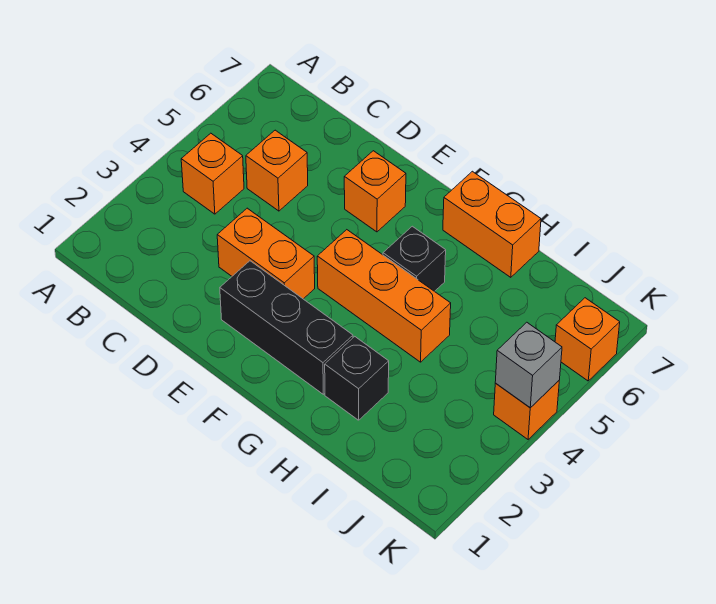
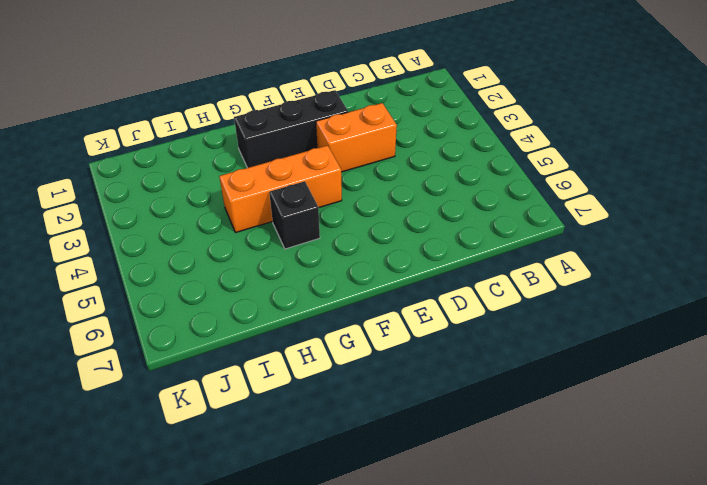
none -> orange brick B4 level 1
none -> orange brick C5 level 1
none -> orange brick E6 level 1

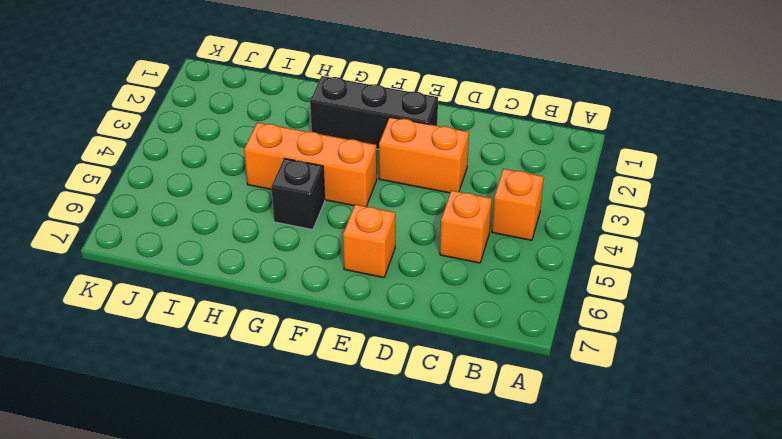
none -> orange brick G7:H7 level 1
none -> black brick H2 level 1
none -> orange brick K4 level 1

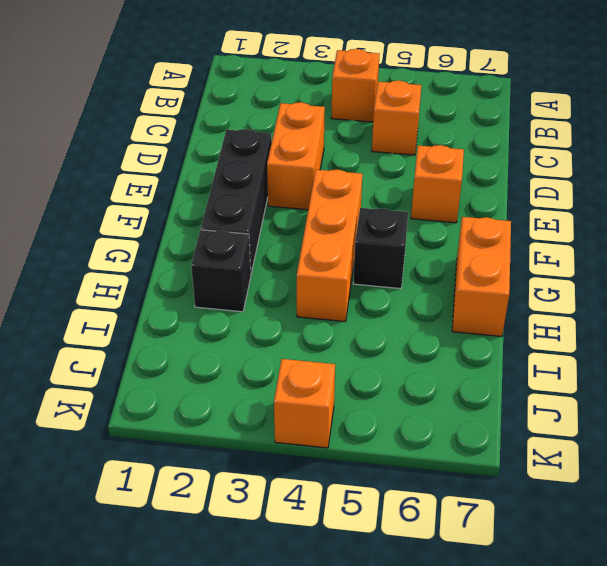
none -> orange brick K6 level 1
none -> grey brick K4 level 2

